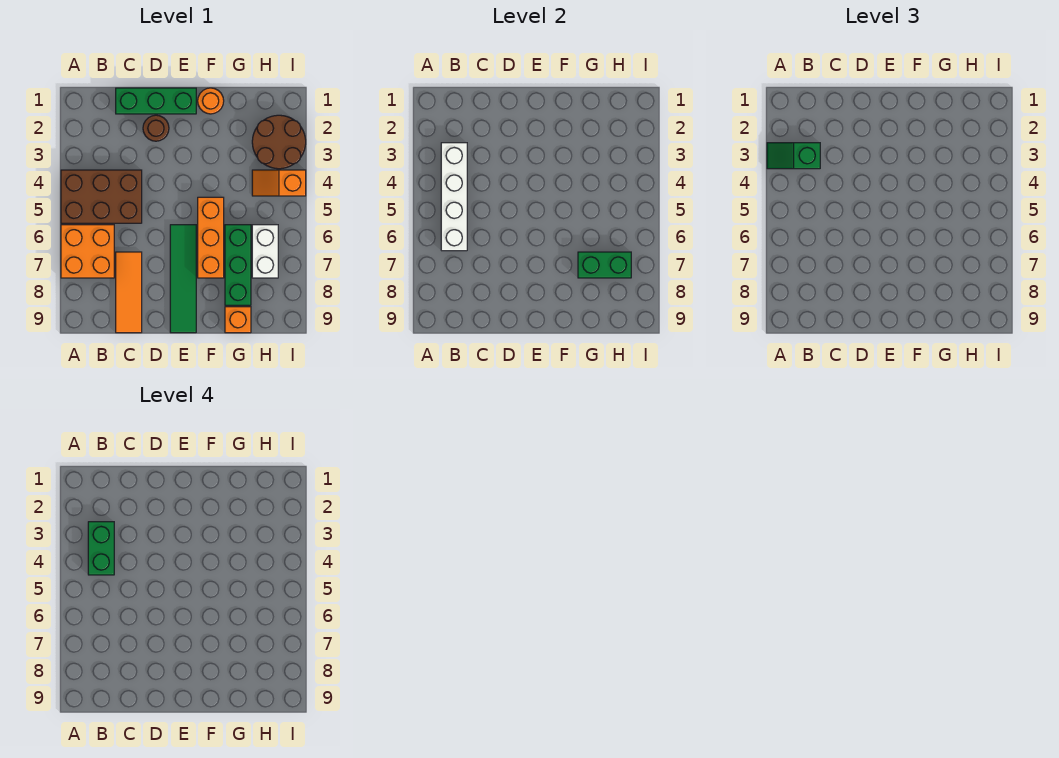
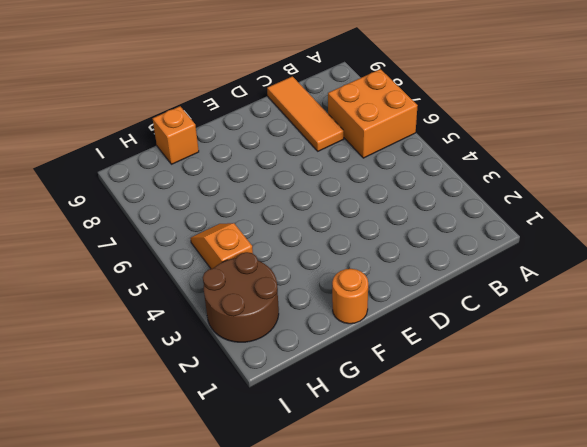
orange slope H4:H5 level 1 top 4 -> orange slope H4:I4 level 1 top I
none -> brown brick A4:C5 level 1
none -> green brick C1:E1 level 1
none -> brown round brick D2 level 1

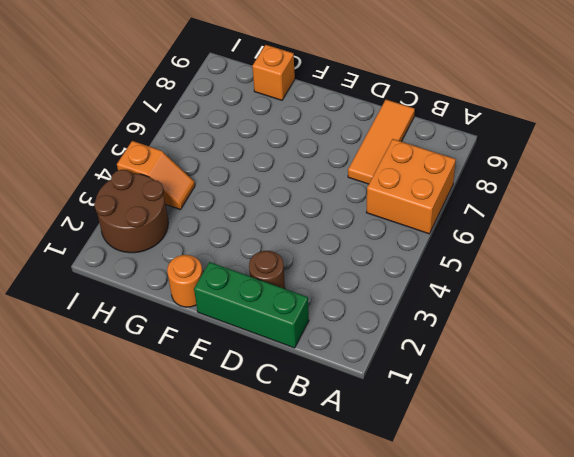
none -> brown brick A4:C5 level 1
none -> green tile E6:E9 level 1
none -> orange brick F5:F7 level 1

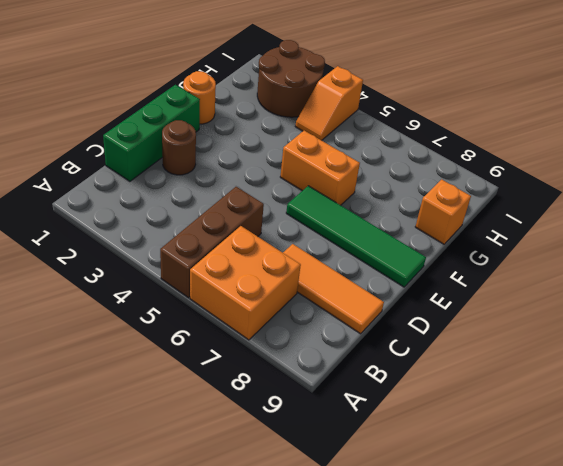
brown brick A5:C5 level 1 -> brown brick A4:C5 level 1
orange brick F5:F6 level 1 -> orange brick F5:F7 level 1
none -> green brick G6:G8 level 1
none -> white brick H6:H7 level 1
none -> white brick B3:B6 level 2

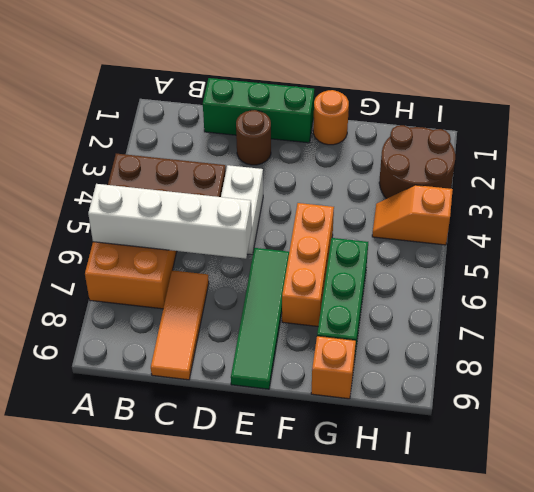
white brick A6:D6 level 2 -> white brick B3:B6 level 2
white brick D4:D5 level 1 -> white brick H6:H7 level 1
none -> green brick G7:H7 level 2
none -> green slope A3:B3 level 3 top B
none -> green brick B3:B4 level 4

